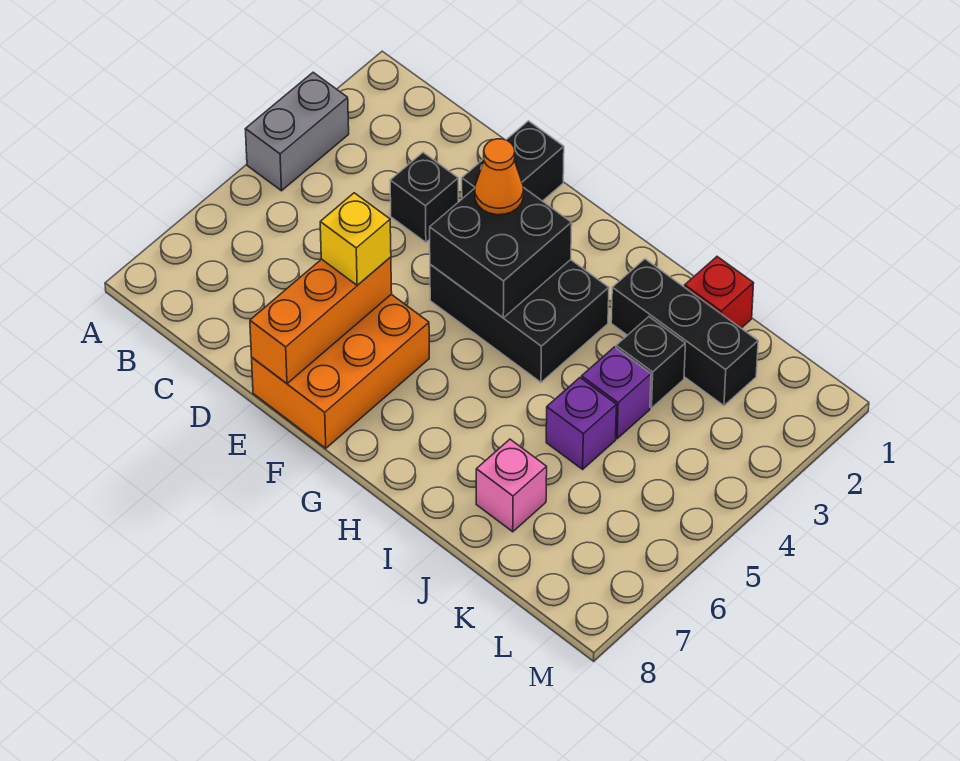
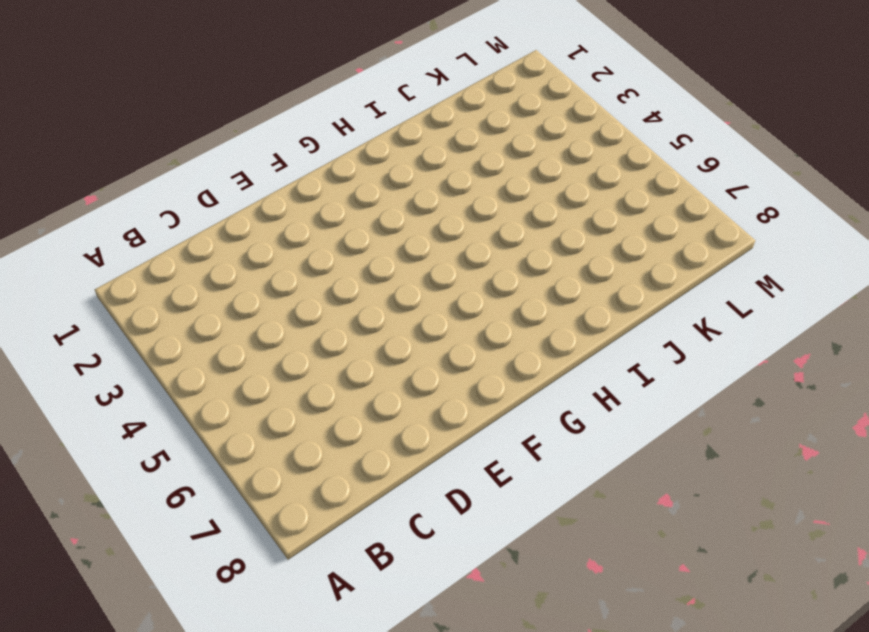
none -> grey brick A3:A4 level 1
none -> black brick D3 level 1
none -> black brick E1:E2 level 1

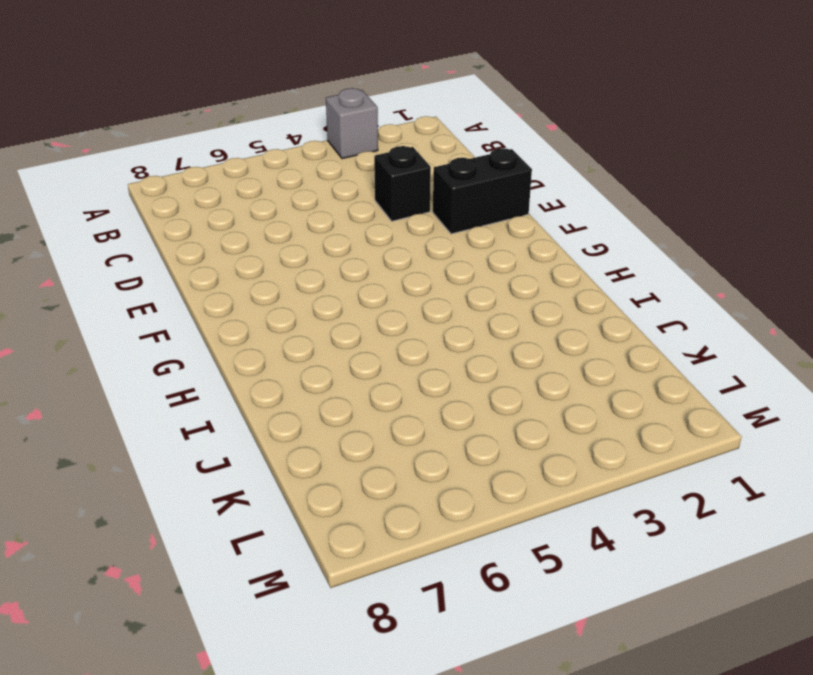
grey brick A3 level 1 -> grey brick A3:A4 level 1
none -> orange brick E6:F8 level 1
none -> black brick F3:H4 level 1
none -> black brick I2:K2 level 1

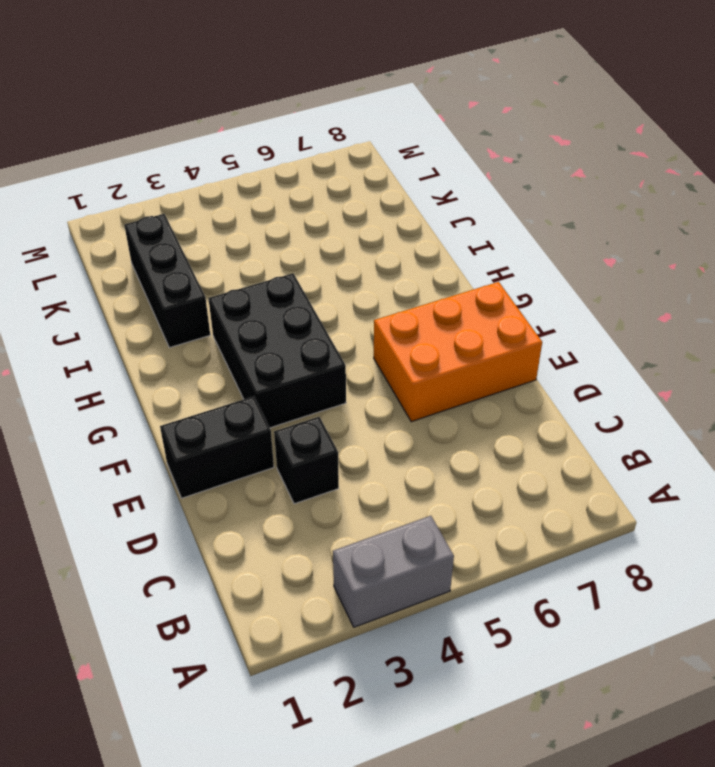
none -> red brick J1 level 1
none -> black brick J3 level 1
none -> purple brick J4 level 1

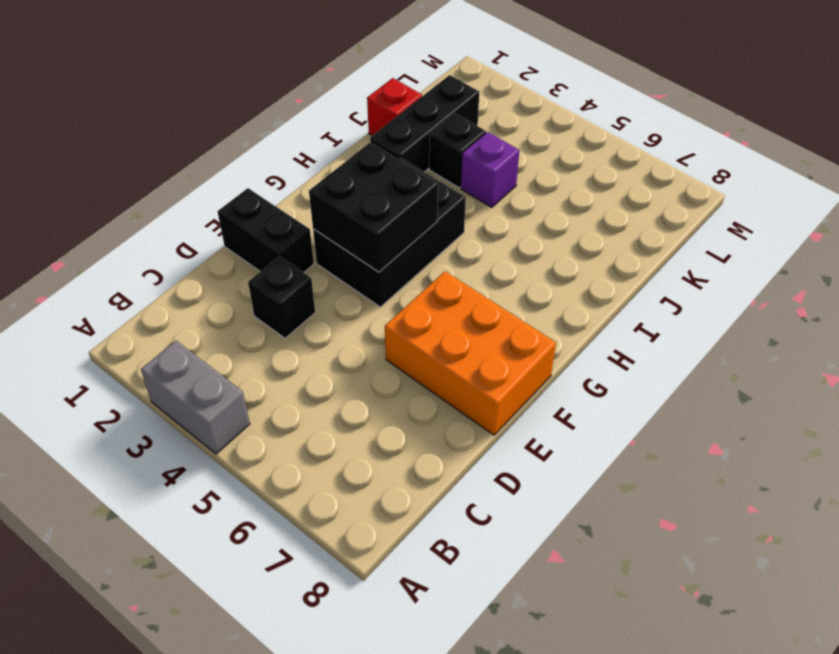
none -> purple brick J5 level 1
none -> pink brick J7 level 1
none -> orange brick E6:E8 level 2

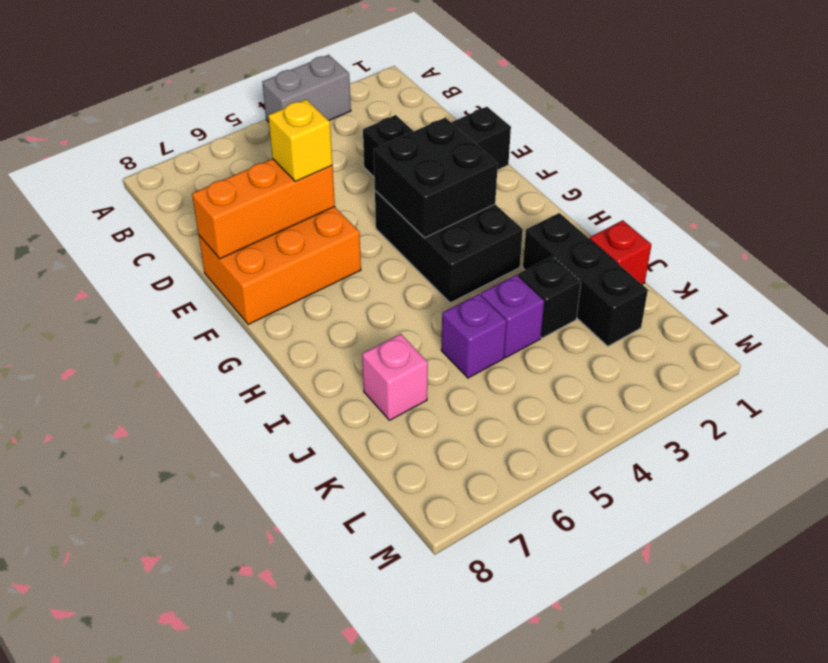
none -> orange cone F3 level 3

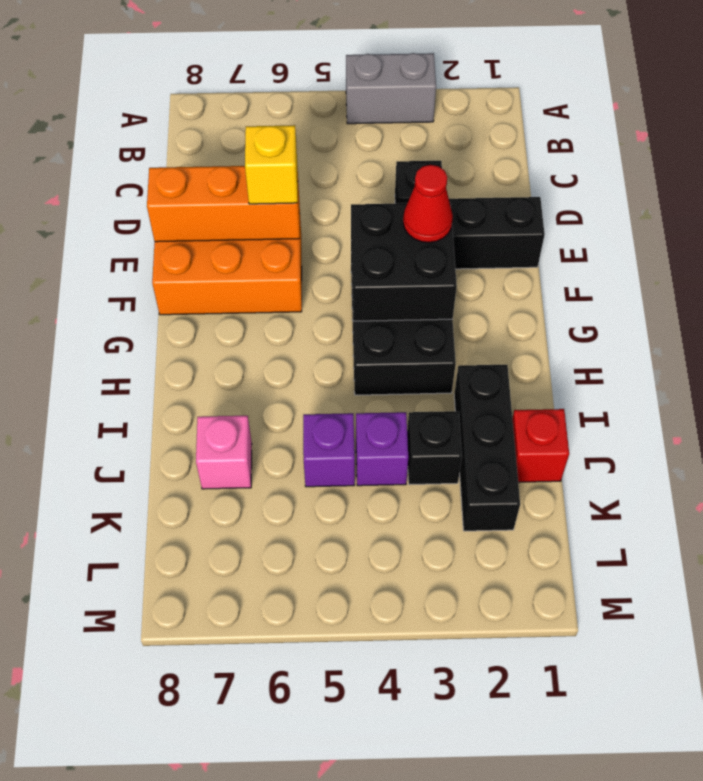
red cone F3 level 3 -> orange cone F3 level 3

